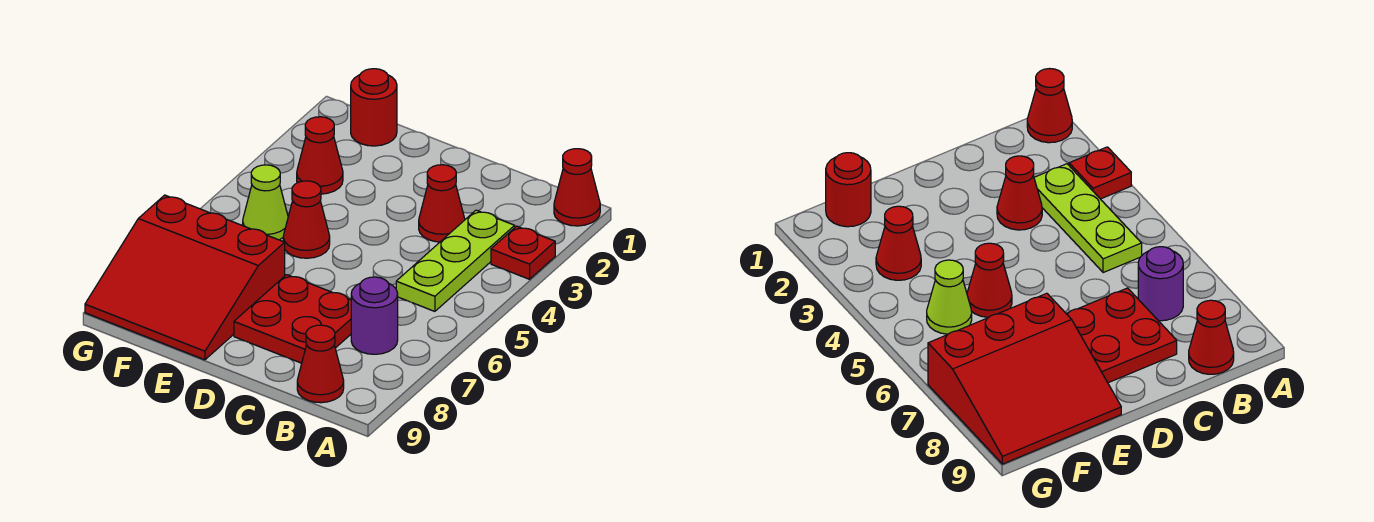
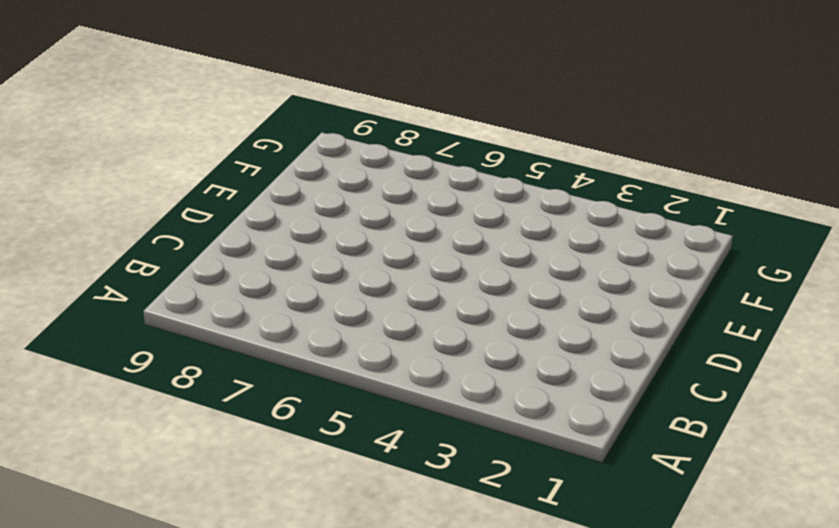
none -> red cone A1 level 1
none -> red plate A3 level 1
none -> lime plate B3:B5 level 1

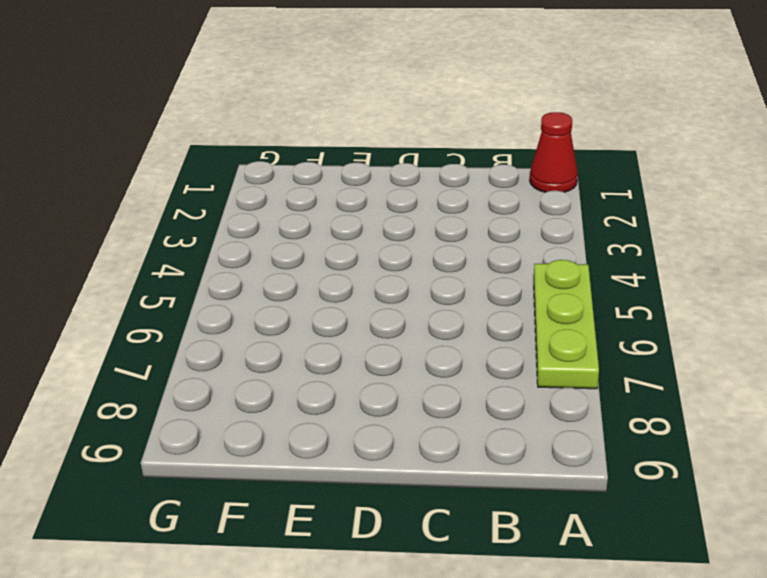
lime plate A5:A7 level 1 -> lime plate B3:B5 level 1
none -> red plate A3 level 1
none -> purple round brick B7 level 1
none -> red cone B9 level 1

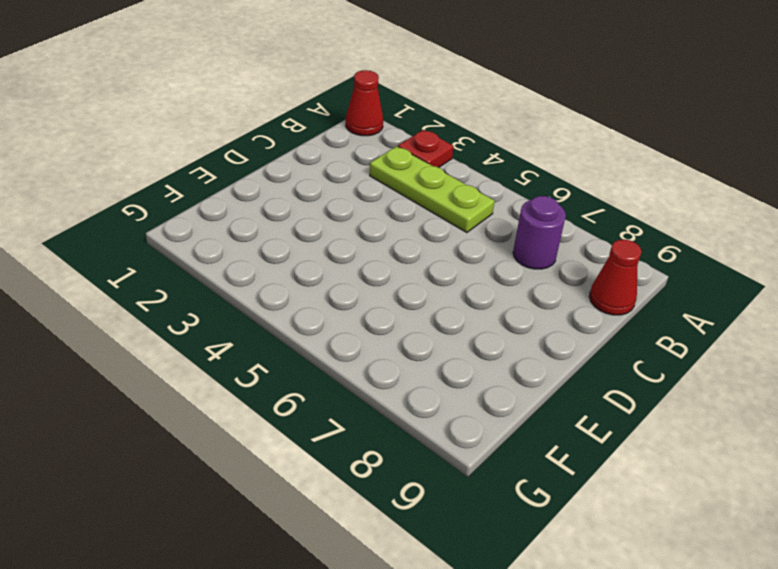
none -> red cone C3 level 1
none -> red plate C7:D8 level 1
none -> red cone E5 level 1

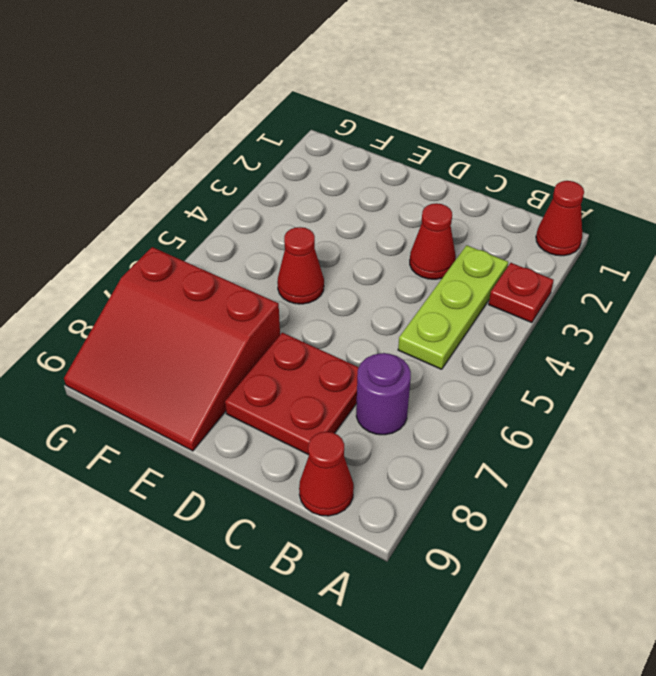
none -> red round brick F1 level 1
none -> red cone F3 level 1
none -> lime cone F5 level 1

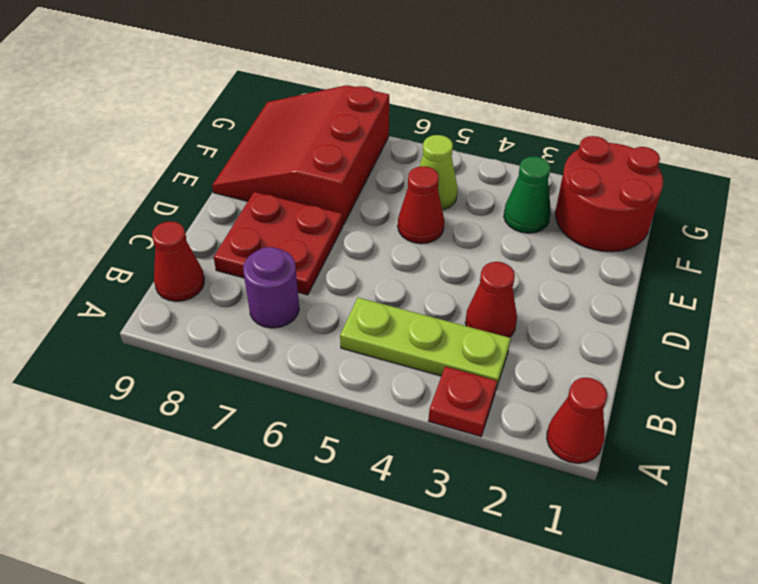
red round brick F1:G2 level 1 -> red round brick F1 level 1
green cone F3 level 1 -> red cone F3 level 1

